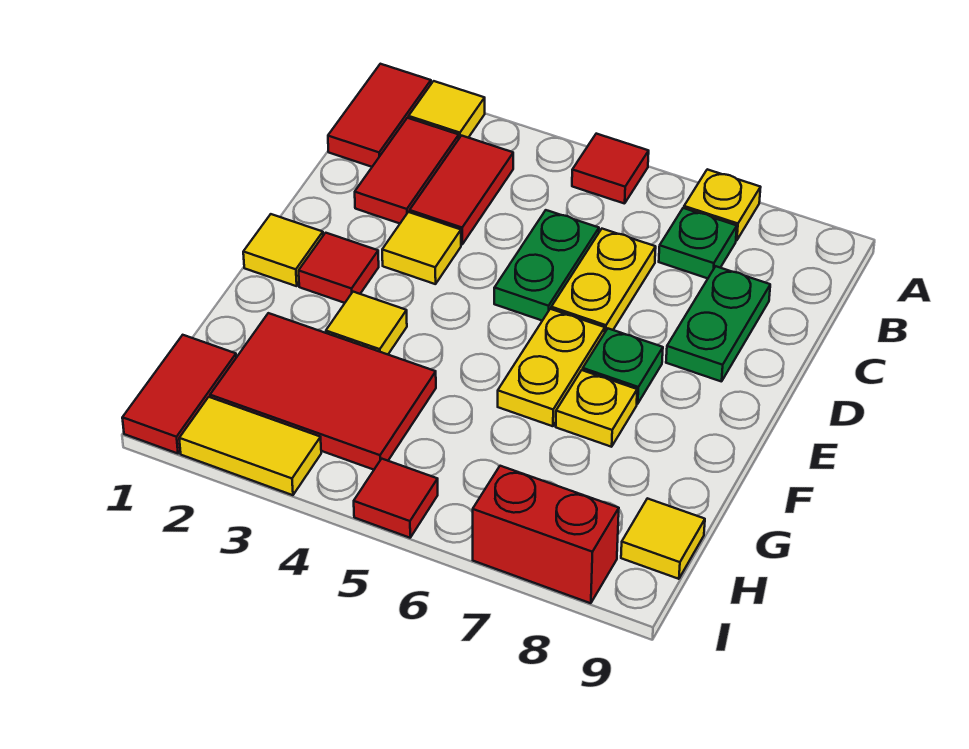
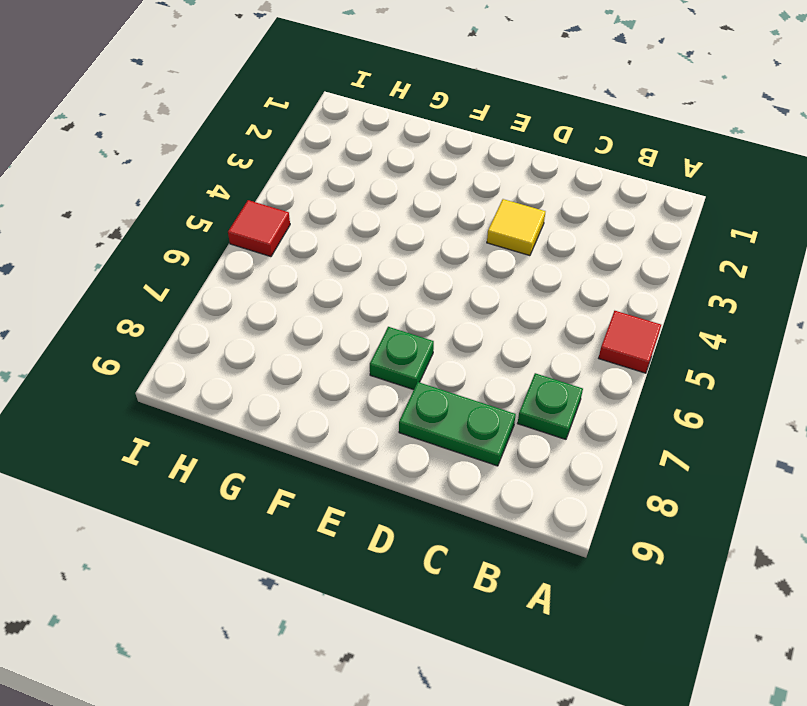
none -> red tile A1:B1 level 1
none -> yellow tile A2 level 1
none -> yellow plate A7 level 1

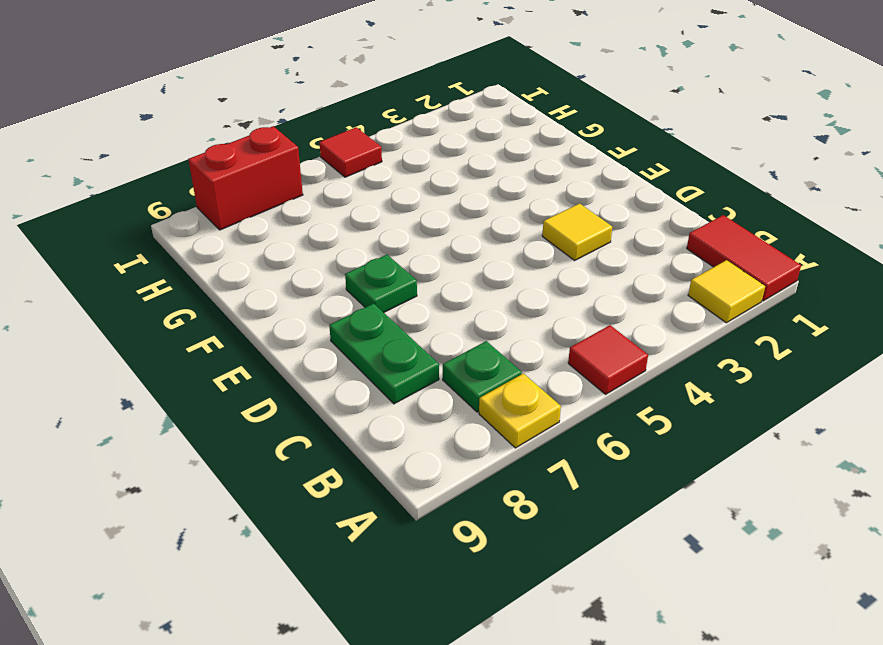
none -> red tile B2:C2 level 1
none -> red tile B3:C3 level 1
none -> green plate C5:D5 level 1

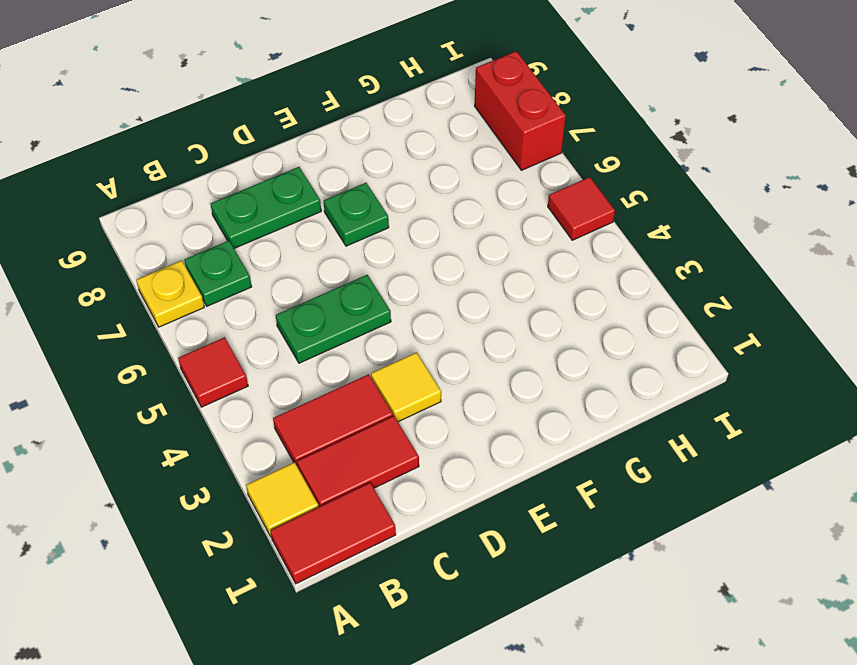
none -> yellow plate C6:D6 level 1
none -> yellow tile E1 level 1
none -> red tile E2 level 1

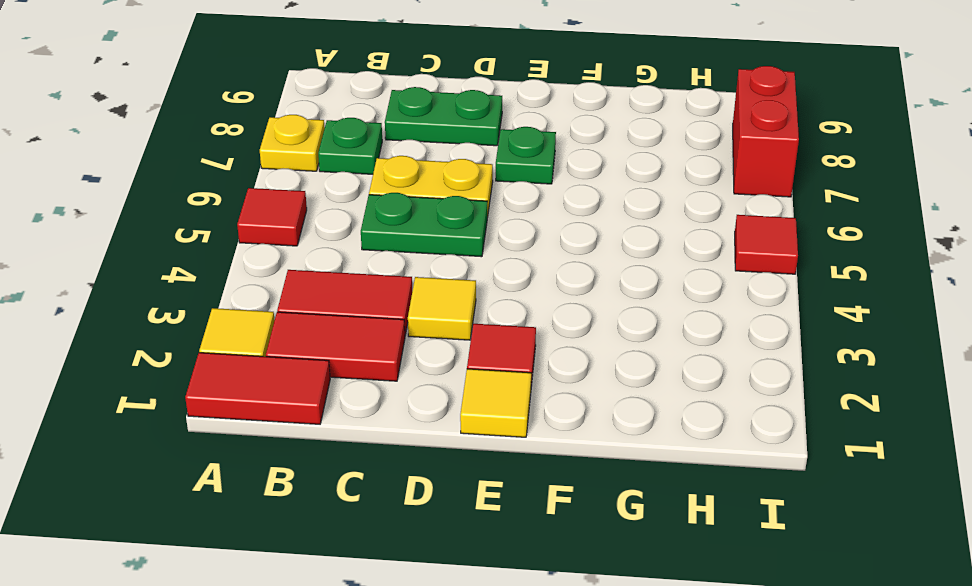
none -> yellow plate E6:F6 level 1
none -> yellow tile F3 level 1
none -> yellow plate F7 level 1

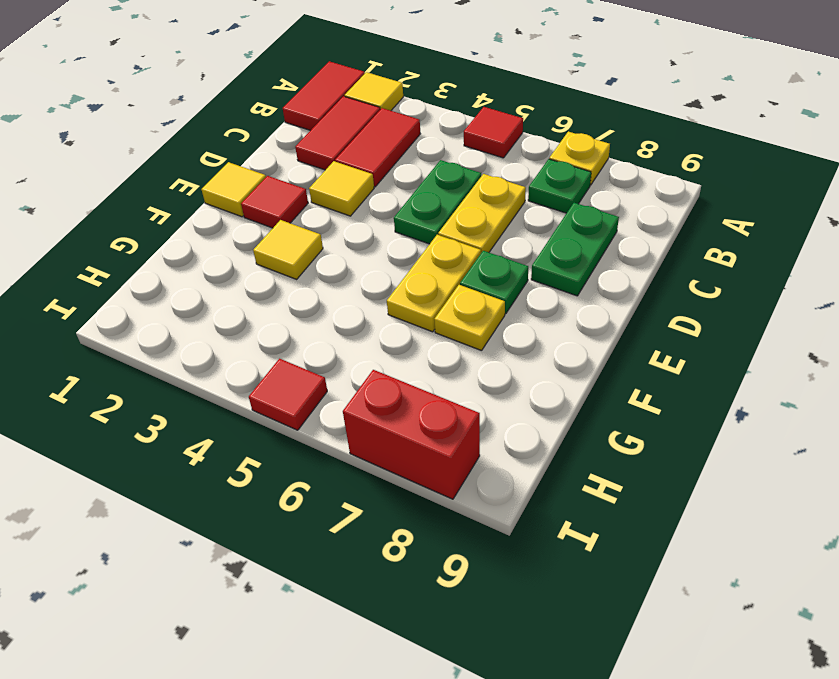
none -> red tile G2:H4 level 1
none -> red tile H1:I1 level 1
none -> yellow tile H9 level 1

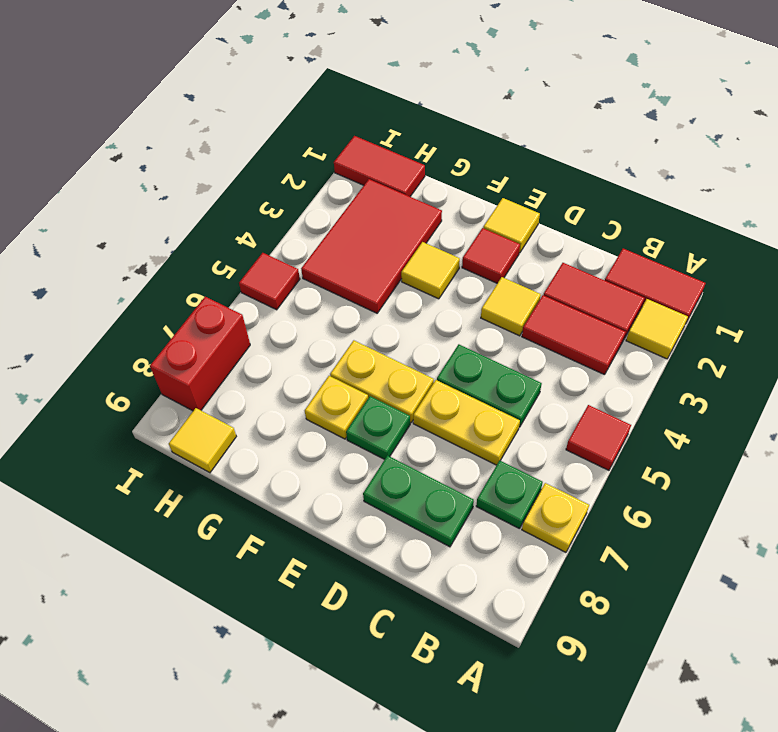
none -> yellow tile I2:I3 level 1

